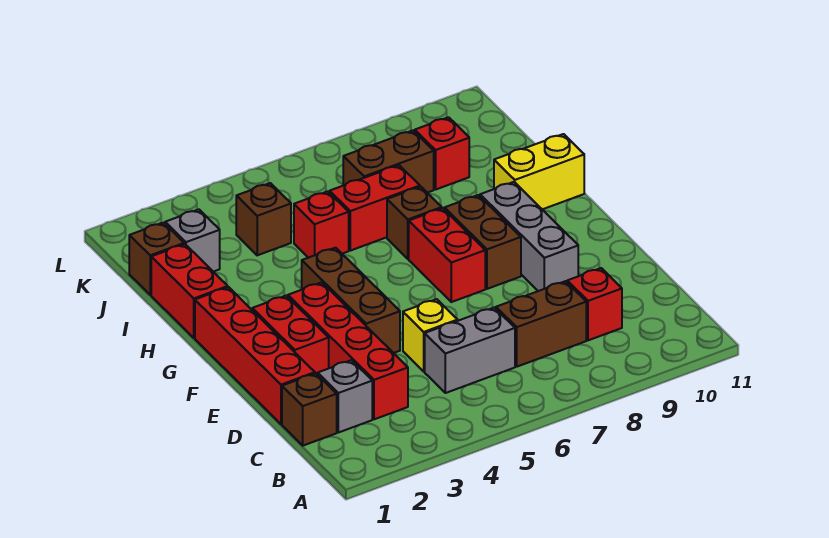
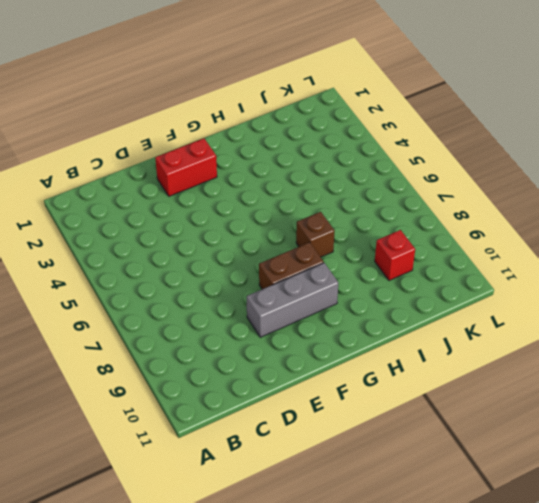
none -> brown brick C1 level 1
none -> grey brick C2 level 1
none -> red brick C3:F3 level 1

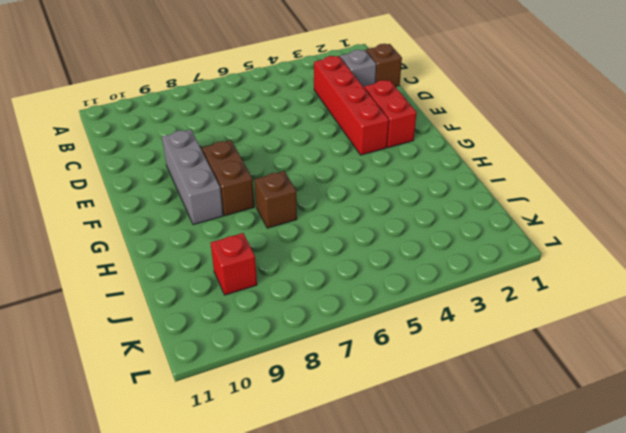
none -> grey brick C5:C6 level 1
none -> brown brick C7:C8 level 1
none -> red brick C9 level 1

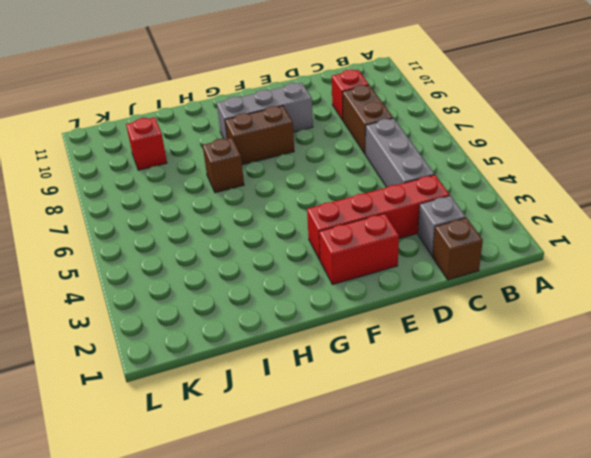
grey brick C4:C6 level 1 -> grey brick C5:C6 level 1
none -> red brick D1:G1 level 1
none -> yellow brick D5 level 1
none -> brown brick E4:G4 level 1

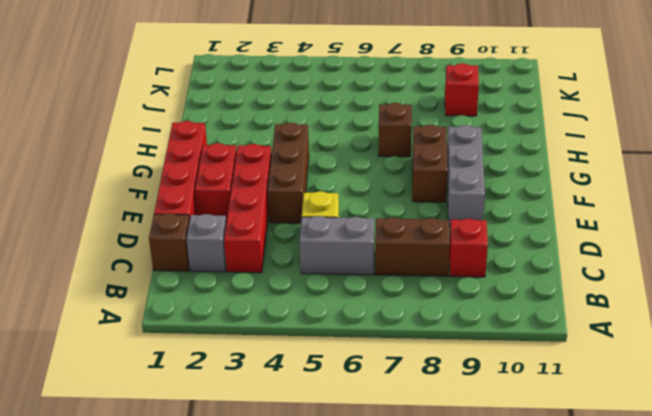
none -> red brick F7:G7 level 1
none -> red brick H1:I1 level 1
none -> yellow brick H10:H11 level 1

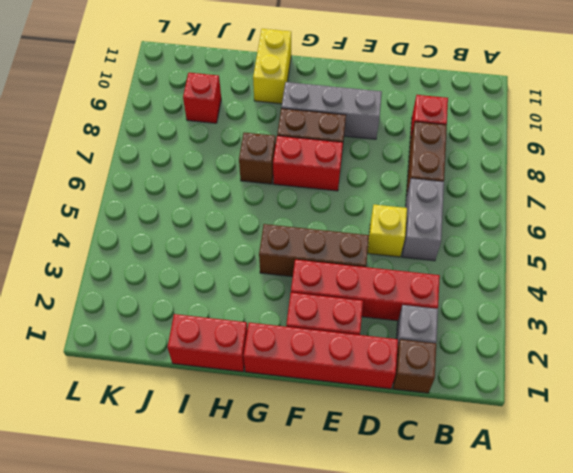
none -> red brick I5 level 1
none -> red brick I6:I7 level 1
none -> brown brick J1 level 1

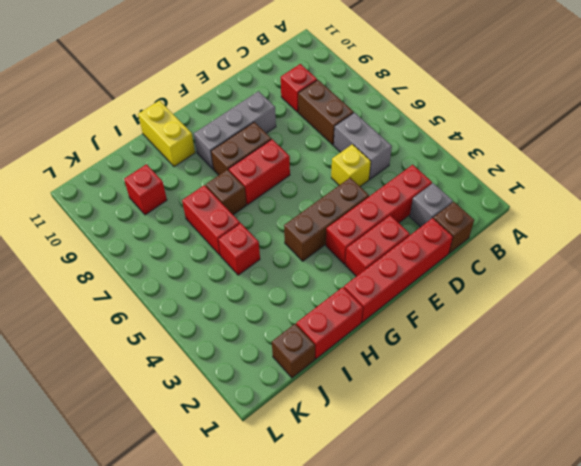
none -> grey brick J2 level 1
none -> brown brick J4 level 1
none -> brown brick J7:J8 level 1

